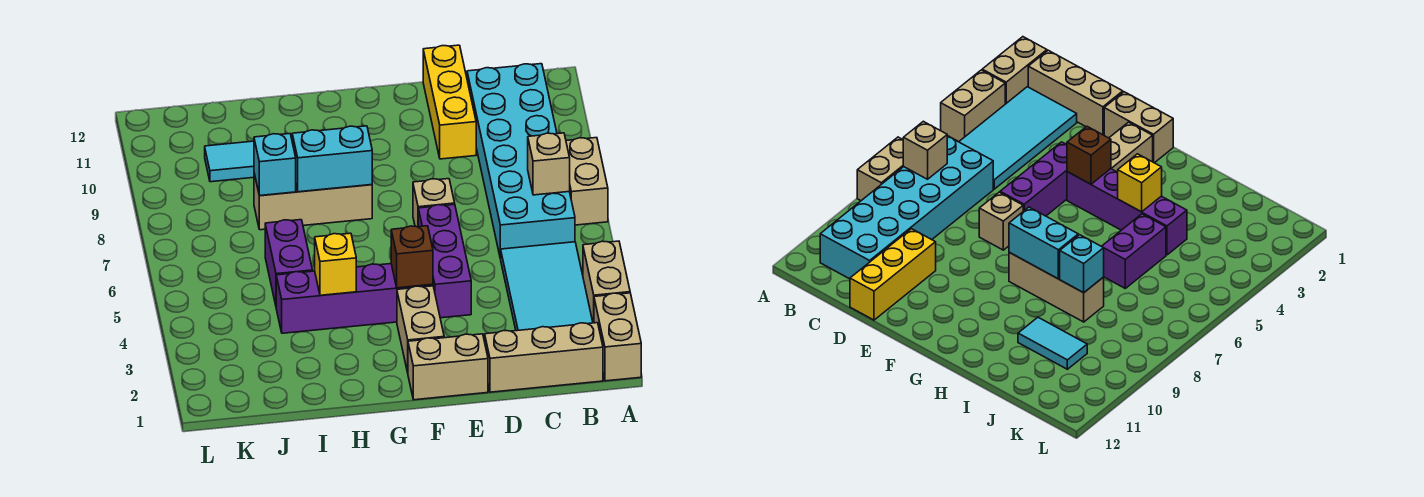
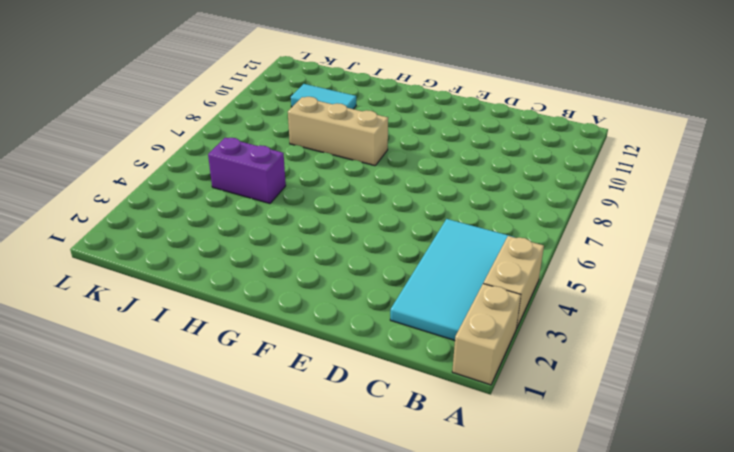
purple brick I5:J5 level 1 -> purple brick I5:I6 level 1
none -> tan brick A7:A8 level 1
none -> tan brick B1:D1 level 1
none -> cyan brick B6:C11 level 1

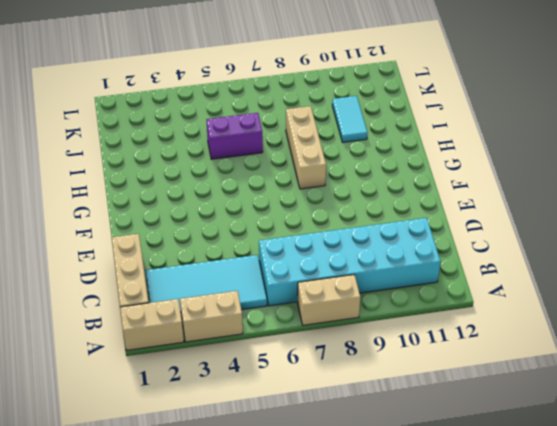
none -> yellow brick D10:D12 level 1
none -> tan brick E1:F1 level 1
none -> purple brick E4:E6 level 1

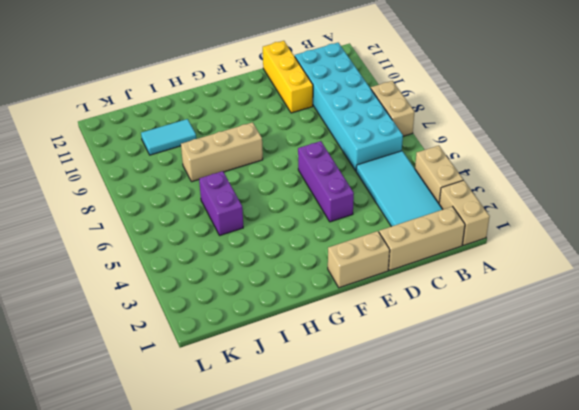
none -> tan brick E7 level 1
none -> tan brick F2:F3 level 1
none -> purple brick F4:I4 level 1

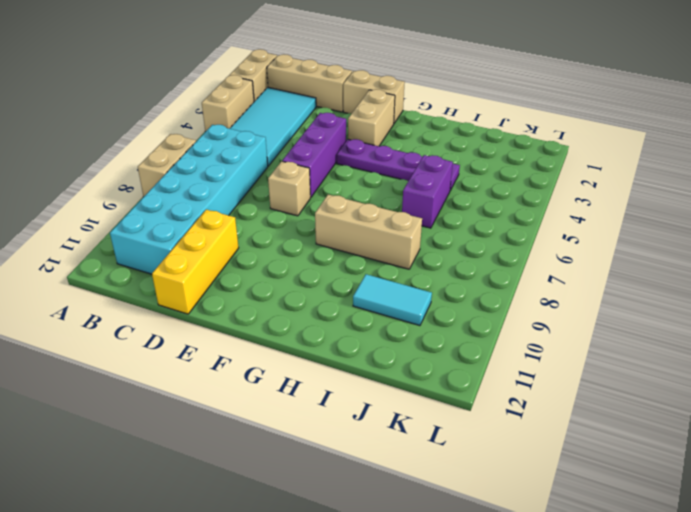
purple plate F4:I4 level 1 -> purple brick F4:I4 level 1
none -> tan brick B7 level 2
none -> brown brick F4 level 2
none -> cyan brick G8:H8 level 2

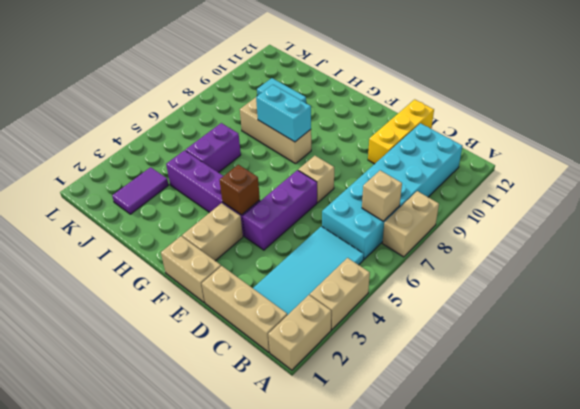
purple tile J2:J3 level 1 -> none
none -> yellow brick H4 level 2
none -> cyan brick I8 level 2

